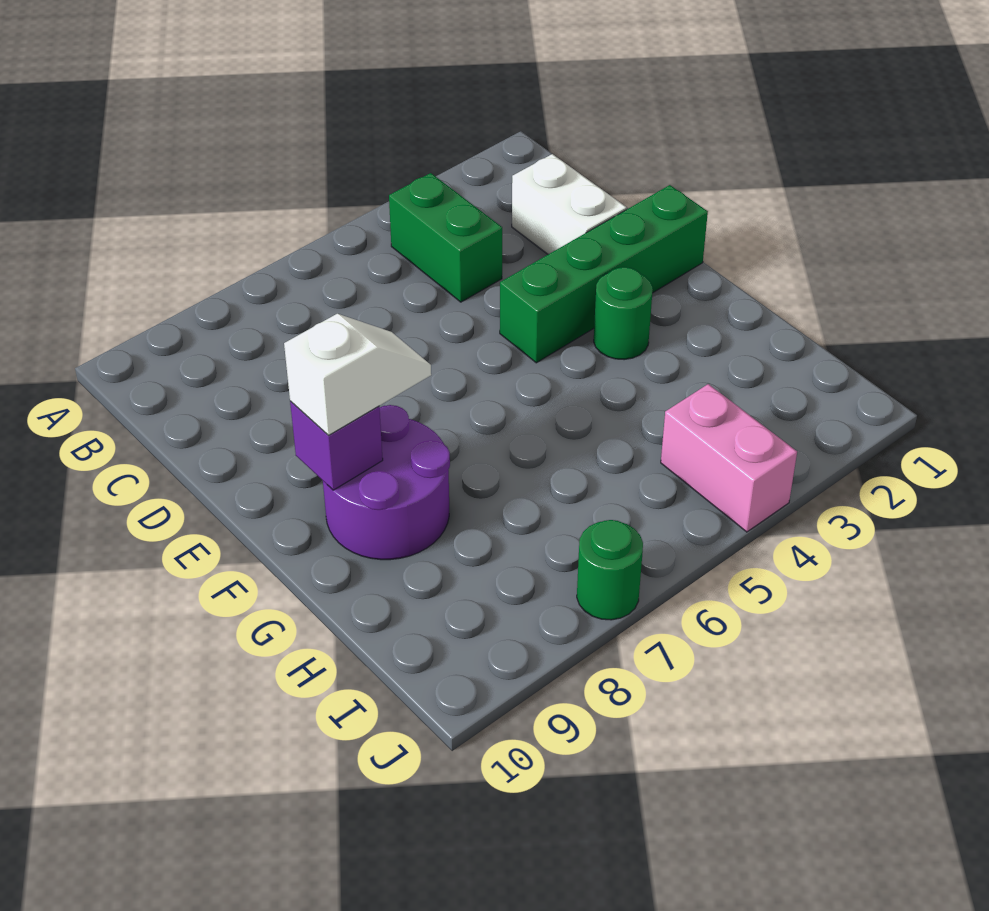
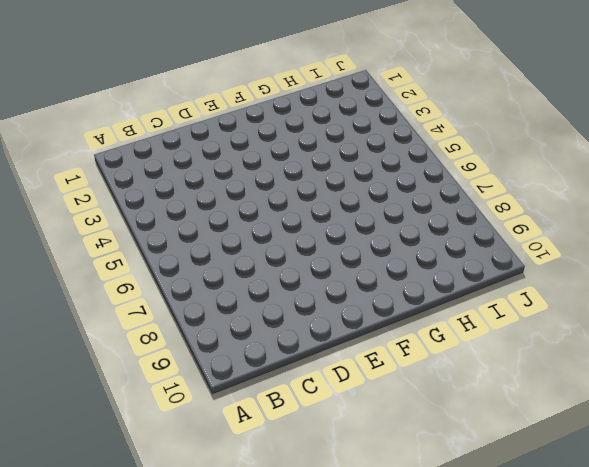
none -> green brick B4:C4 level 1
none -> white brick C2:D2 level 1

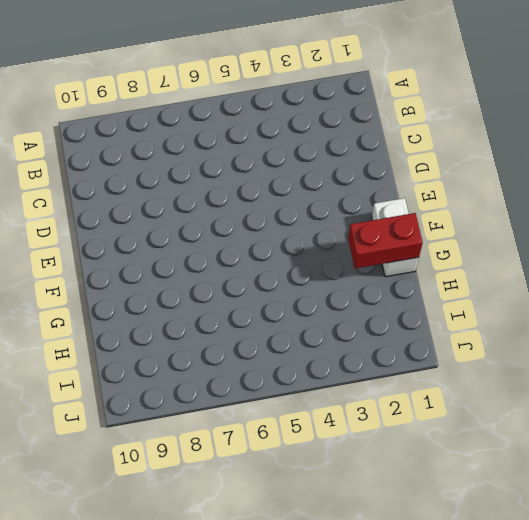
white brick F1:G1 level 1 -> white brick C2:D2 level 1
red brick G1:G2 level 2 -> none
none -> green brick B4:C4 level 1
none -> green brick E1:E4 level 1

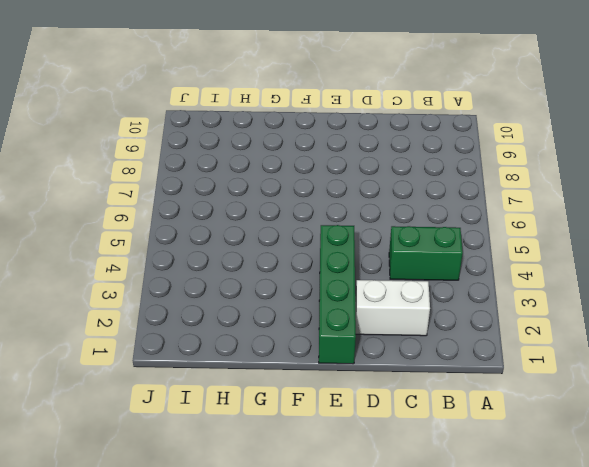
none -> green round brick F3 level 1
none -> purple round brick F8:G9 level 1

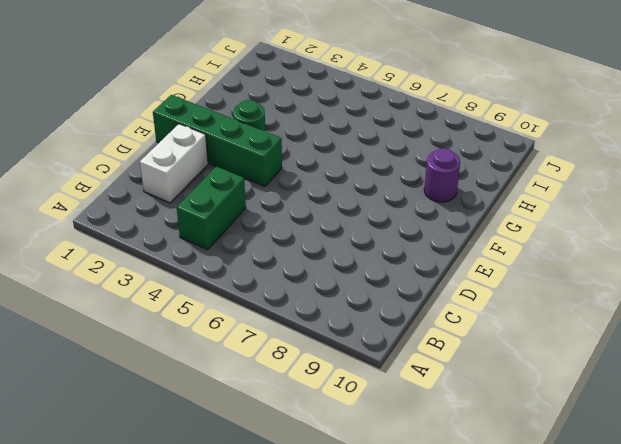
purple round brick G9 level 1 -> purple round brick F8:G9 level 1
none -> pink brick I4:J4 level 1
none -> green round brick J7 level 1

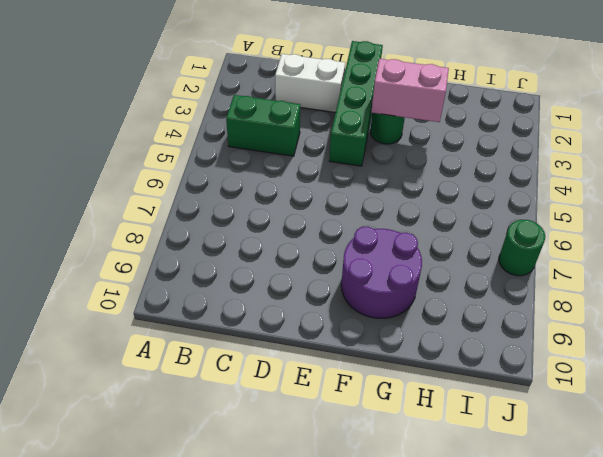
pink brick F3:G3 level 2 -> pink brick I4:J4 level 1
none -> purple brick F9 level 2
none -> white slope F8:F9 level 3 top 9

